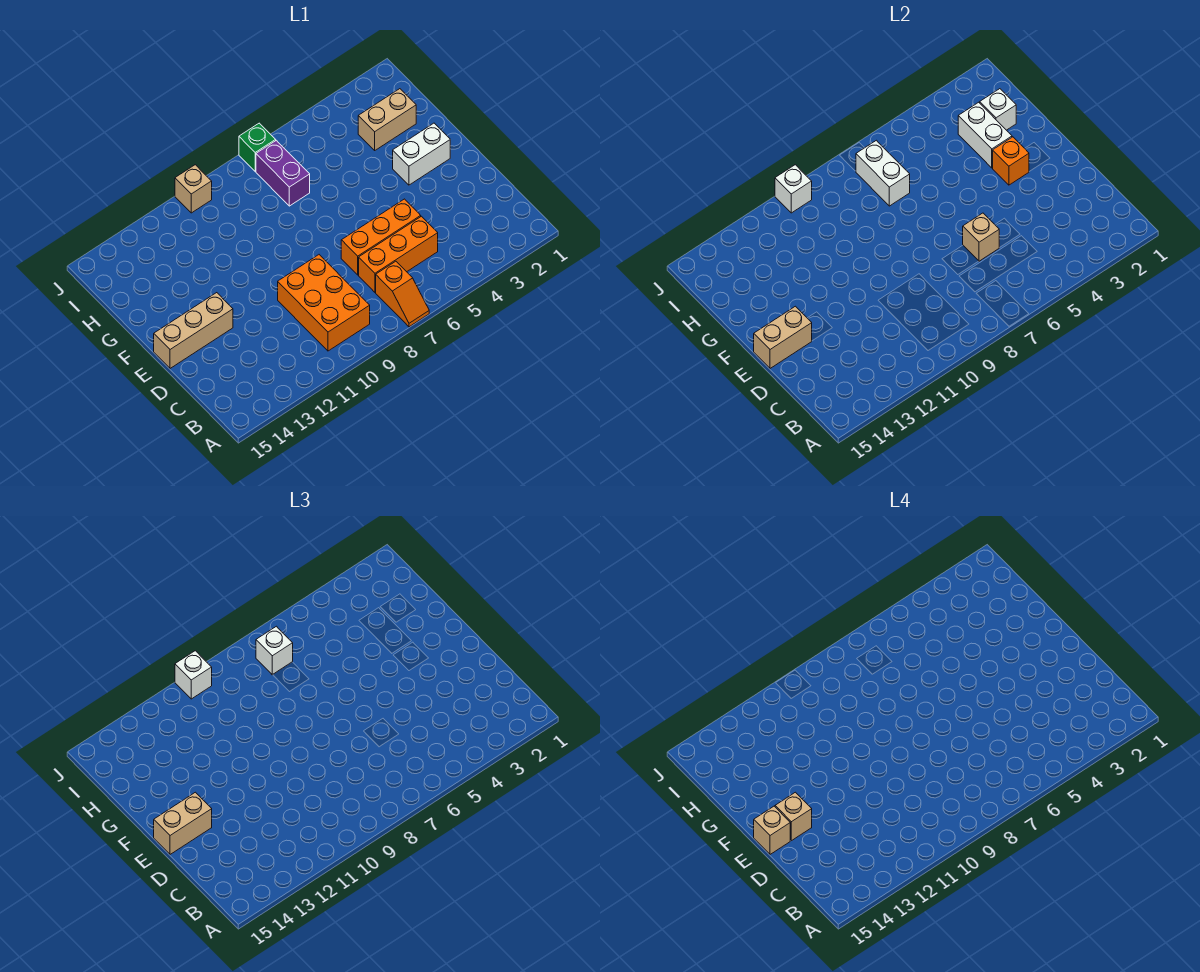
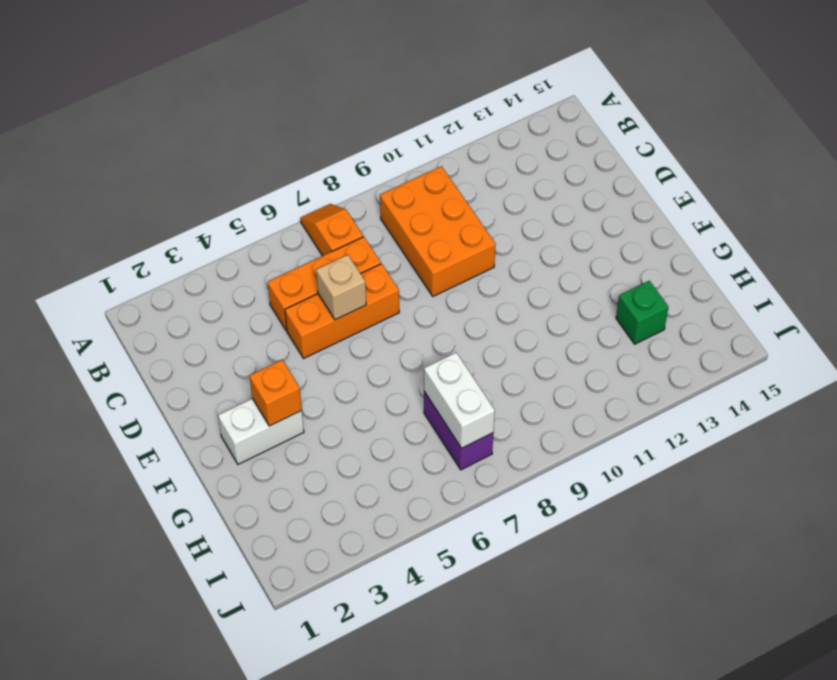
green brick H13 level 1 -> green brick J7 level 1
none -> tan brick E13:E15 level 1
none -> tan brick H2:H3 level 1
none -> tan brick J10 level 1

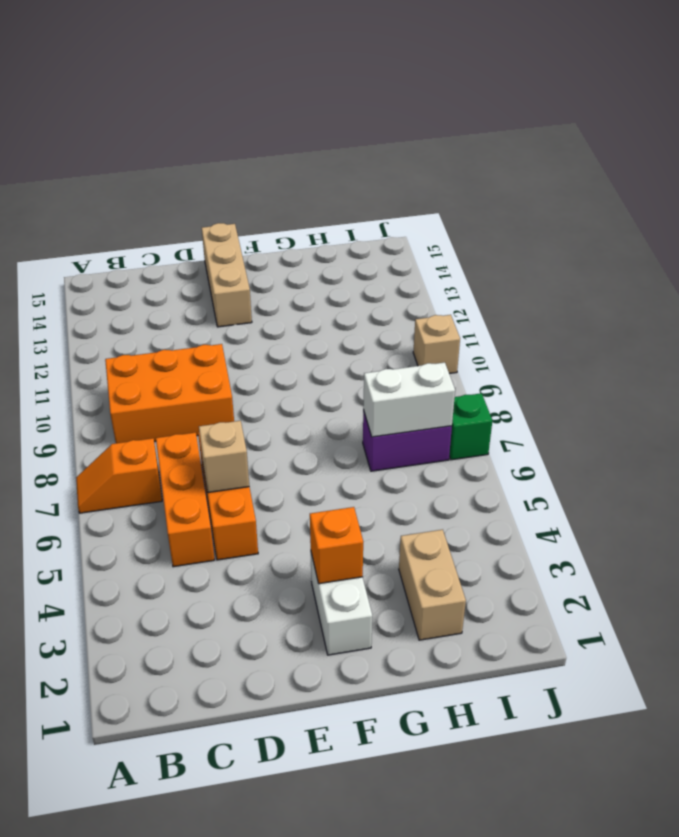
none -> tan brick E14:E15 level 2
none -> white brick G3:H3 level 2
none -> white brick H2 level 2

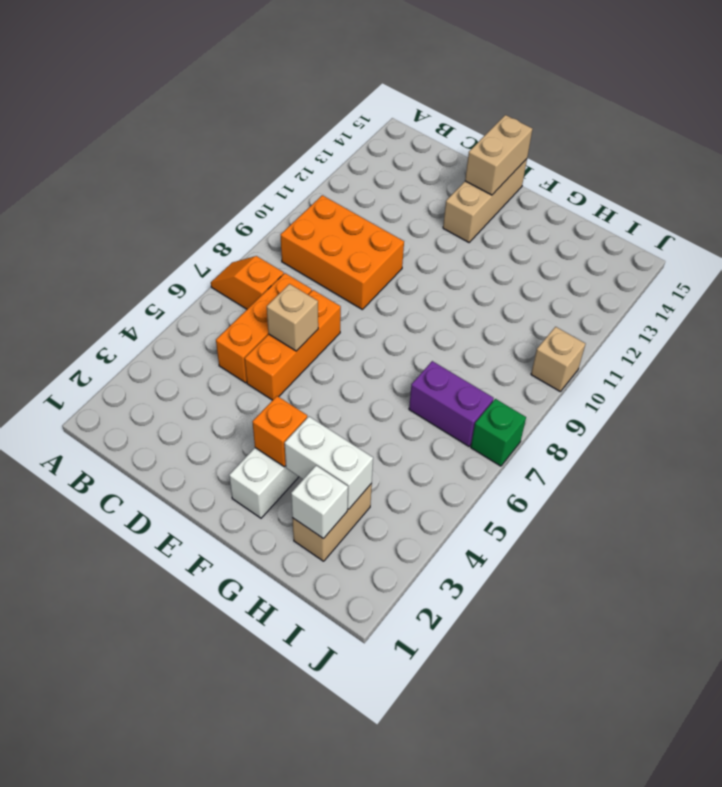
none -> white brick H7:I7 level 2
none -> white brick J10 level 2
none -> tan brick E14:E15 level 3

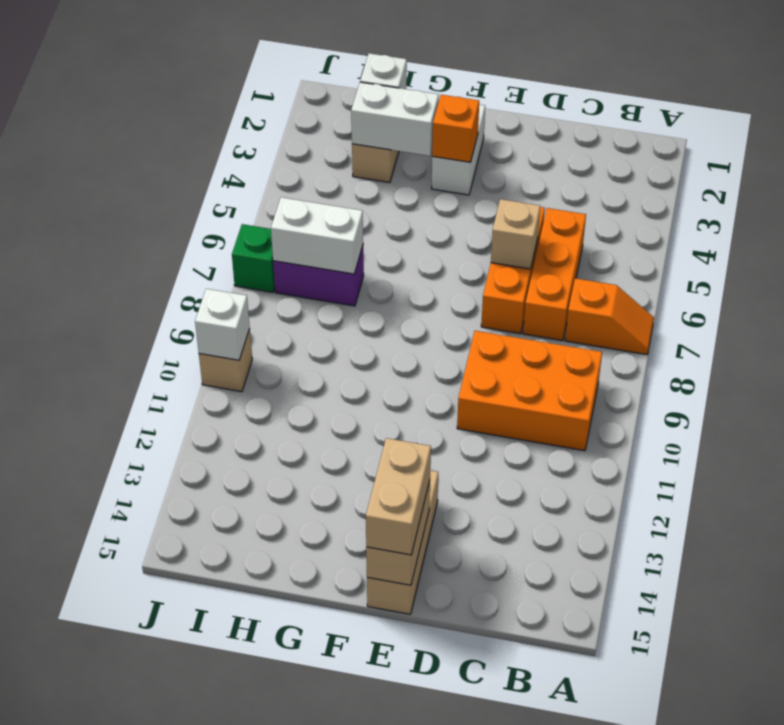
none -> white brick I7 level 3
none -> white brick J10 level 3
none -> tan brick E14 level 4

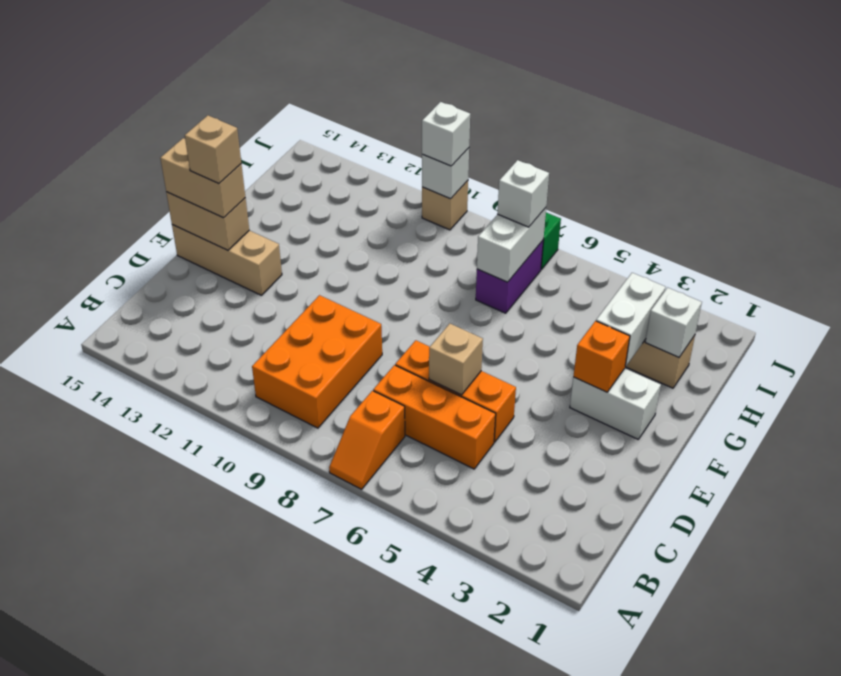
none -> tan brick E15 level 4

